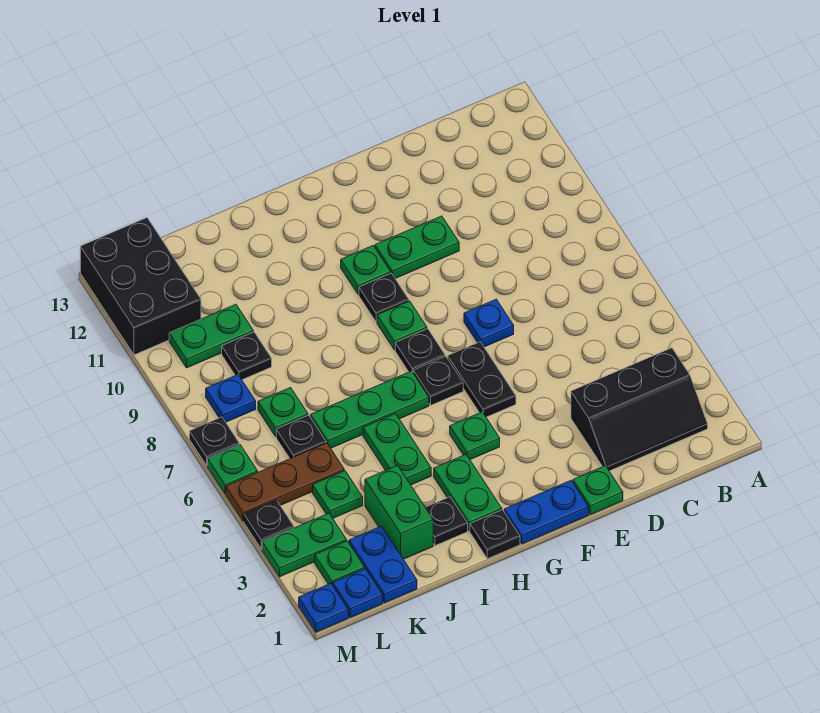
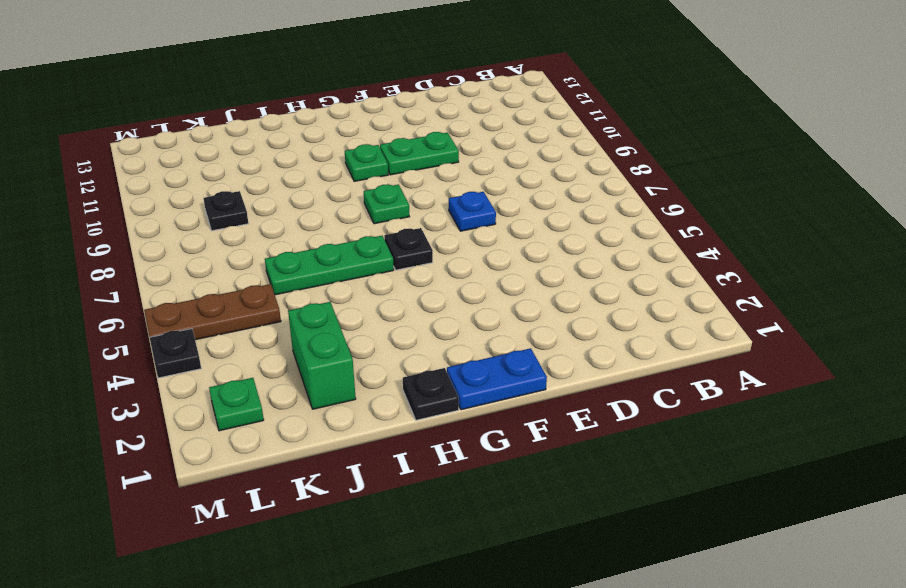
none -> black slope B2:D3 level 1 top 3
none -> green plate E1 level 1
none -> black plate F5:F6 level 1
none -> green plate G4 level 1

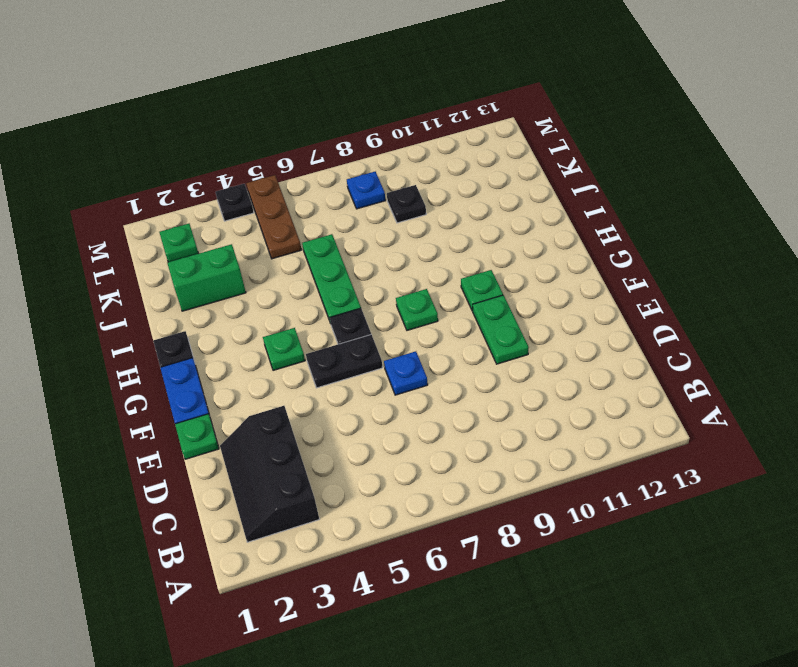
none -> black plate G7 level 1
none -> black plate G9 level 1
none -> green plate H2:H3 level 1
none -> black plate I2 level 1

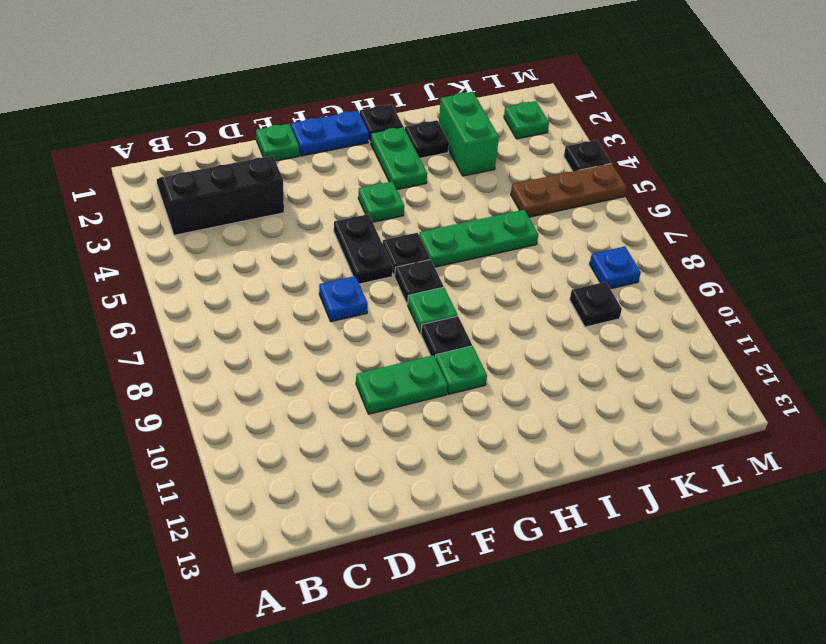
none -> green plate I4:I5 level 1
none -> blue plate K1:K2 level 1
none -> green plate K4 level 1
none -> black plate K6 level 1

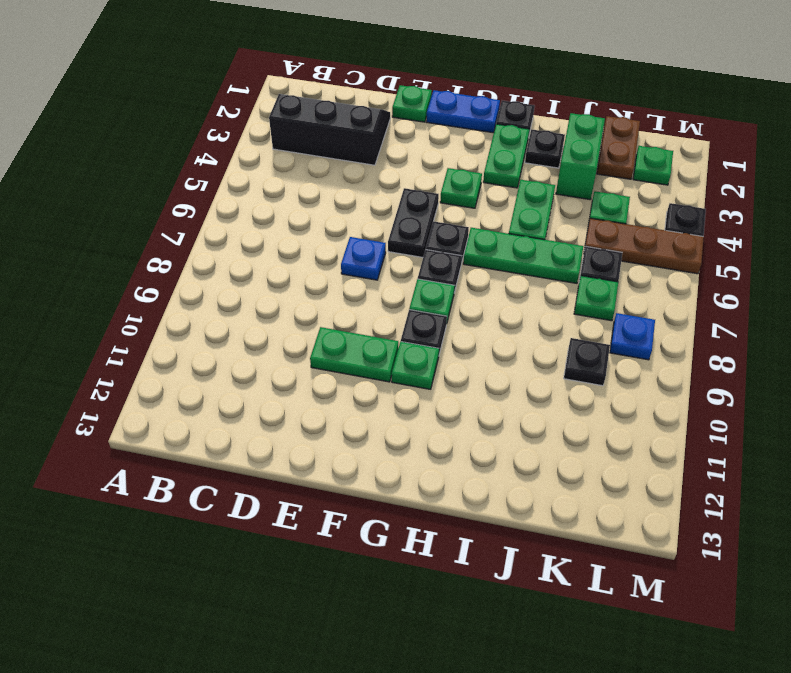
brown plate K1:K2 level 1 -> blue plate K1:K2 level 1
none -> green plate K10:L10 level 1
none -> blue plate L1 level 1
none -> green plate L3:M3 level 1
none -> black brick L11:M13 level 1

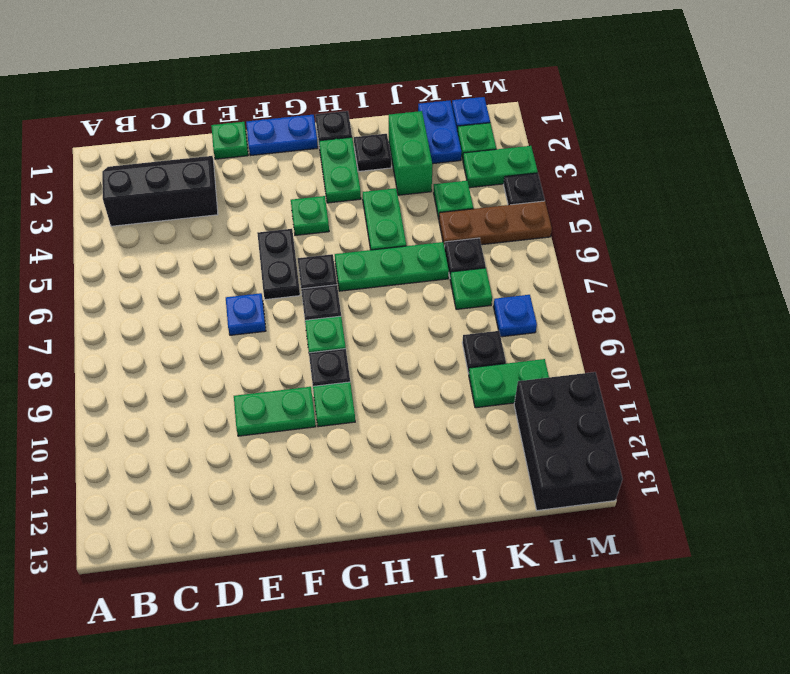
none -> blue plate M1 level 1
none -> green plate M6 level 1
none -> black plate M7 level 1

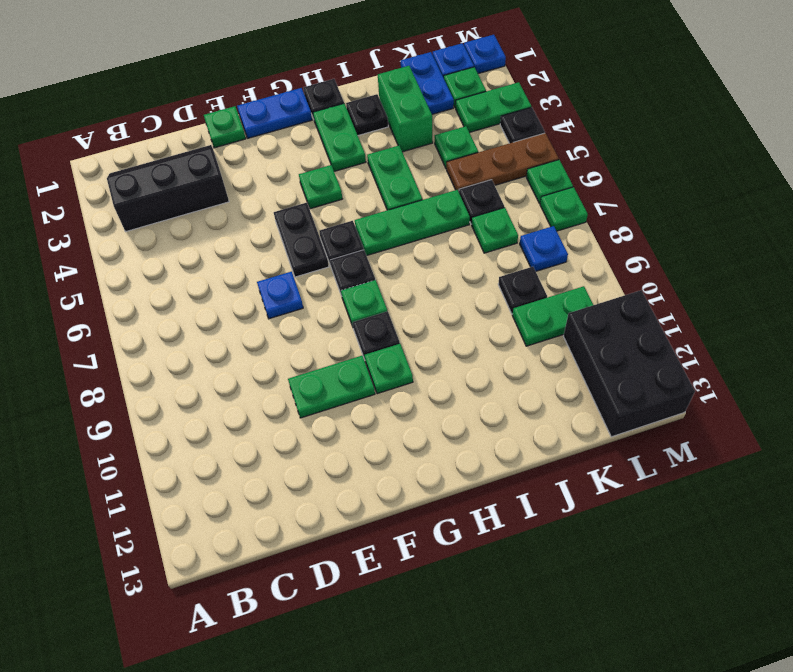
green plate M7 level 1 -> black plate M7 level 1

